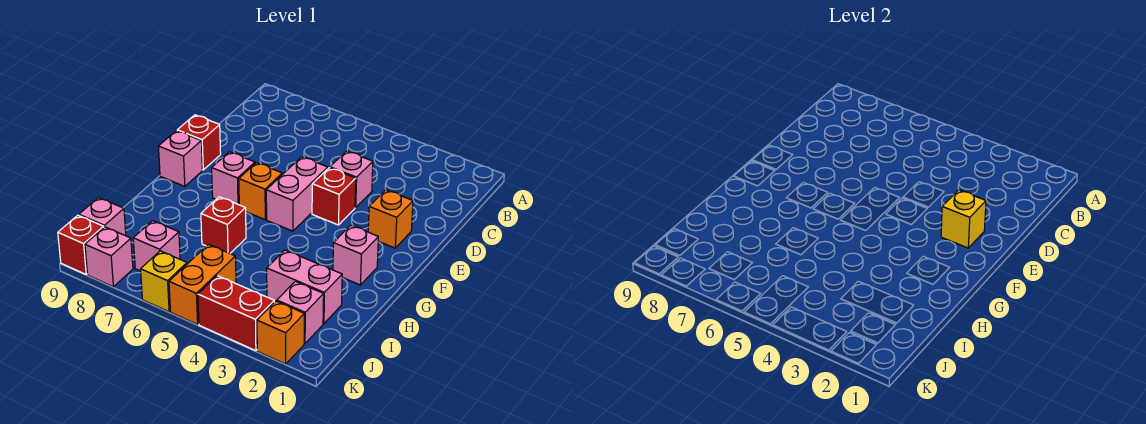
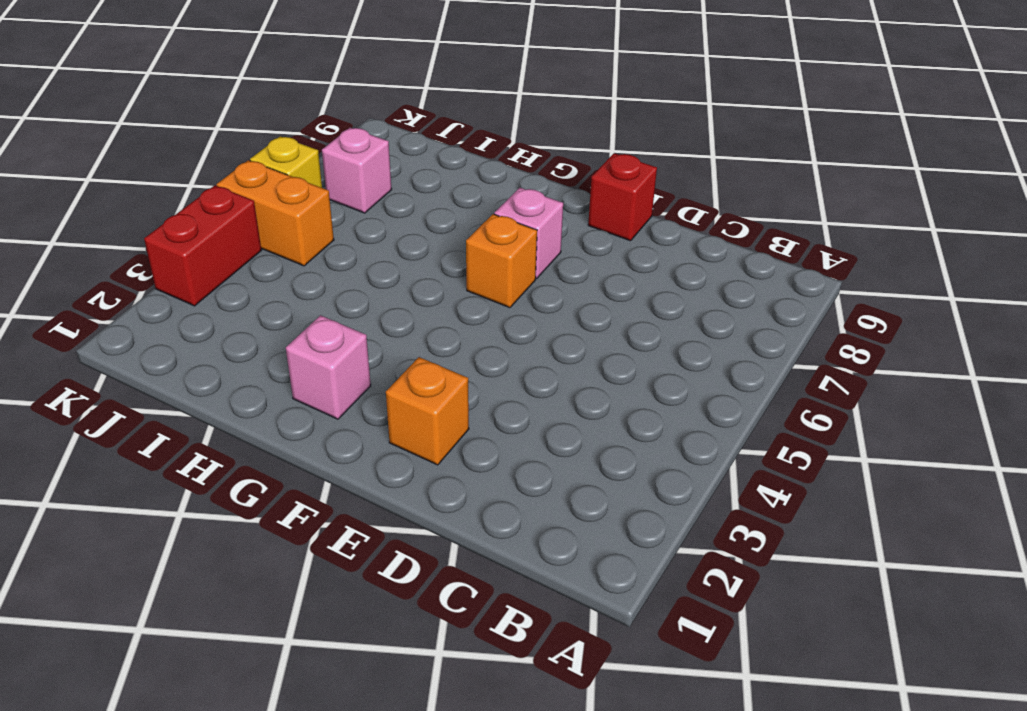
none -> pink brick D4 level 1
none -> red brick E4 level 1
none -> pink brick E5:F5 level 1

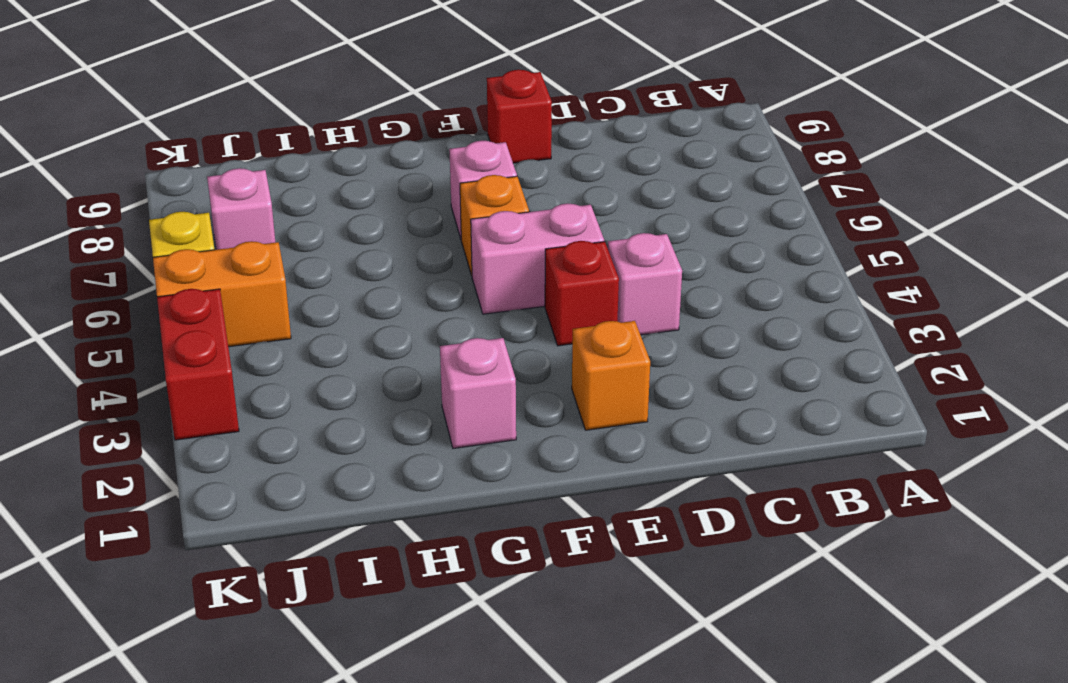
none -> pink brick F9 level 1
none -> red brick H6 level 1
none -> pink brick I2:I3 level 1

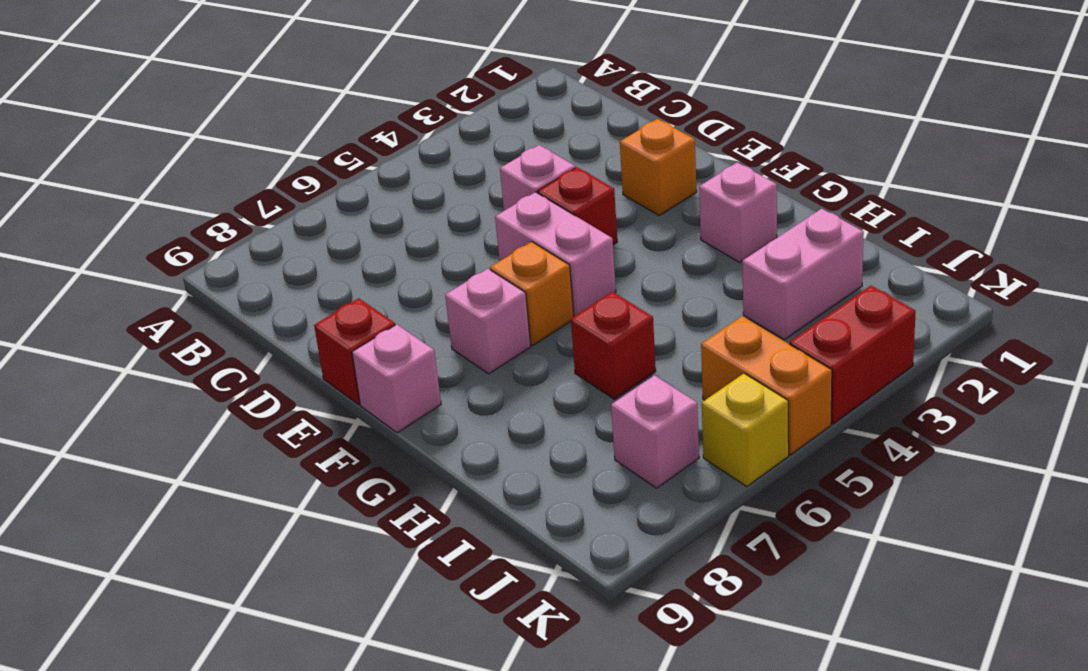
none -> pink brick J2 level 1
none -> pink brick J9 level 1
none -> orange brick K2 level 1

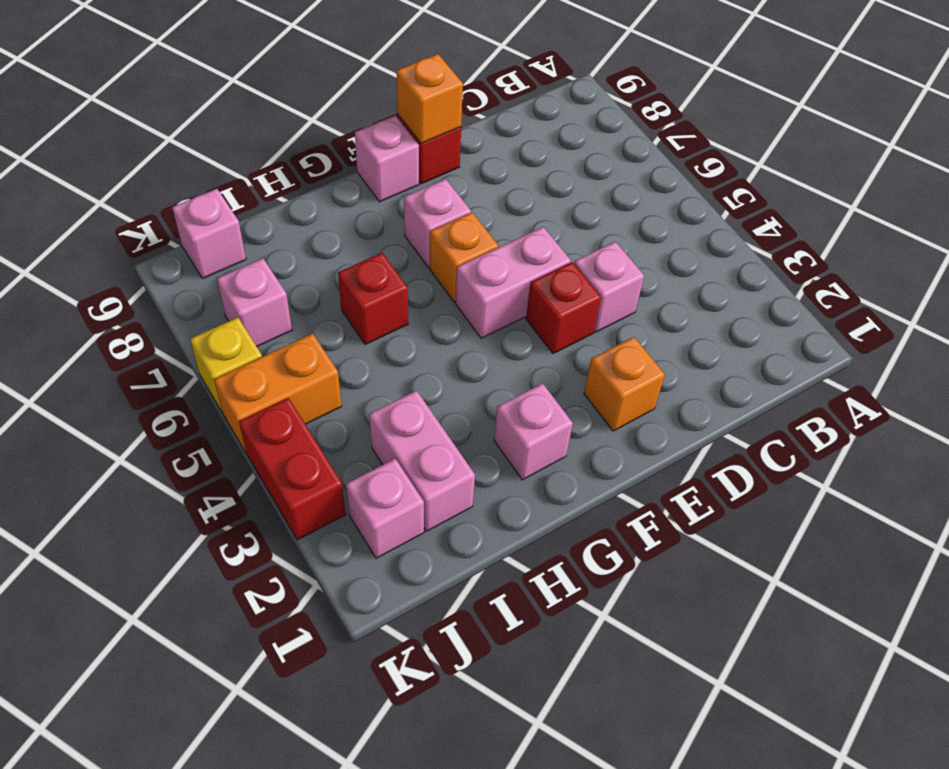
orange brick E9 level 2 -> orange brick K2 level 1
none -> pink brick K8 level 1
none -> red brick K9 level 1
none -> yellow brick E2 level 2

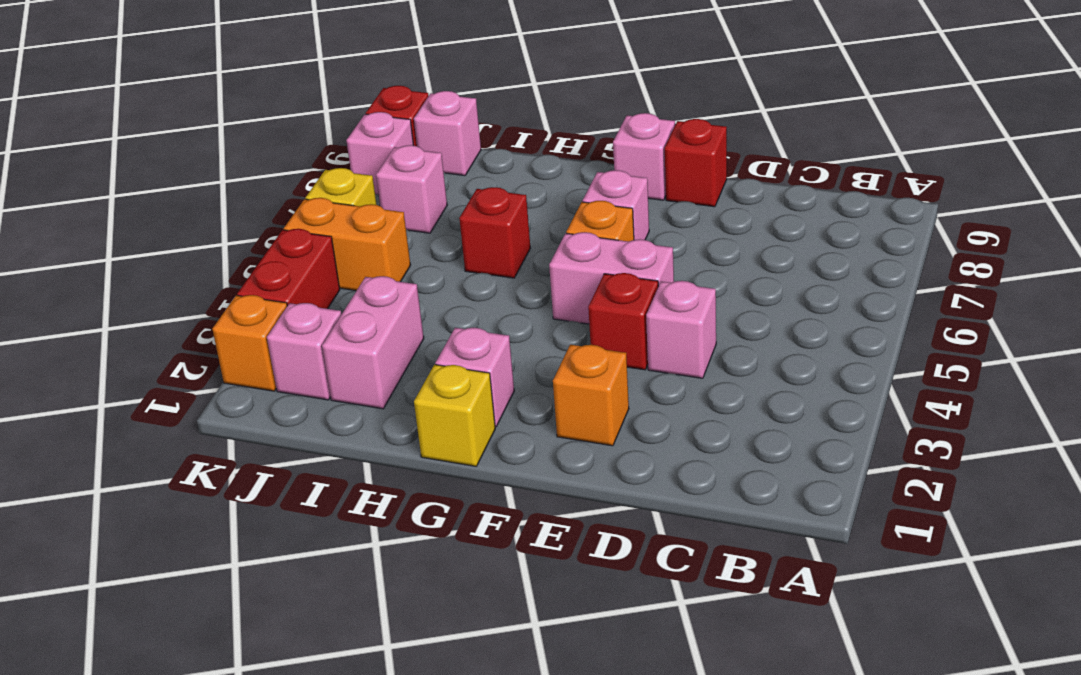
yellow brick G1 level 1 -> yellow brick E2 level 2

